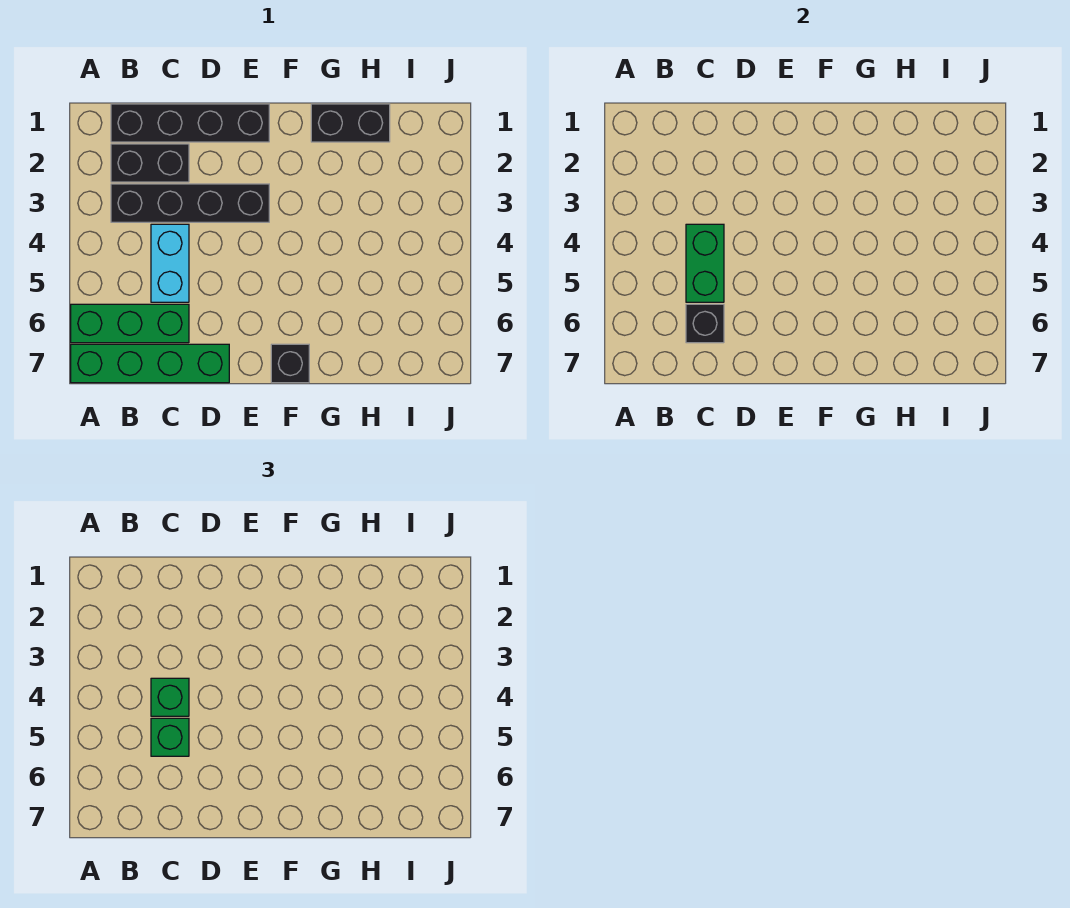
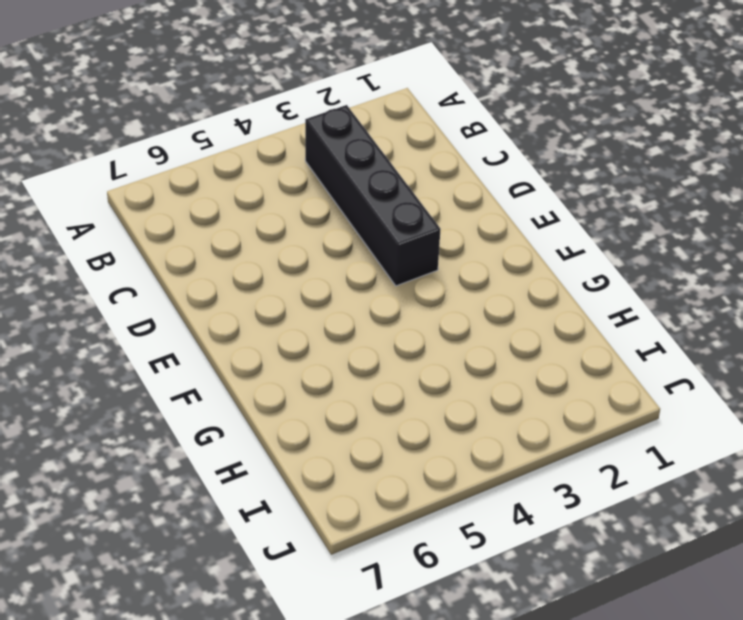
none -> green brick A6:C6 level 1
none -> green brick A7:D7 level 1
none -> black brick B1:E1 level 1

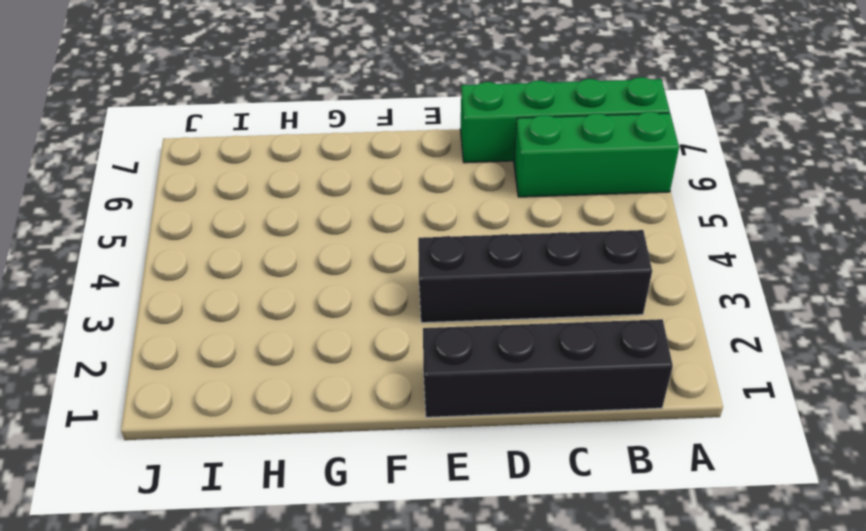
none -> black brick B2:C2 level 1
none -> cyan brick C4:C5 level 1
none -> black brick F7 level 1

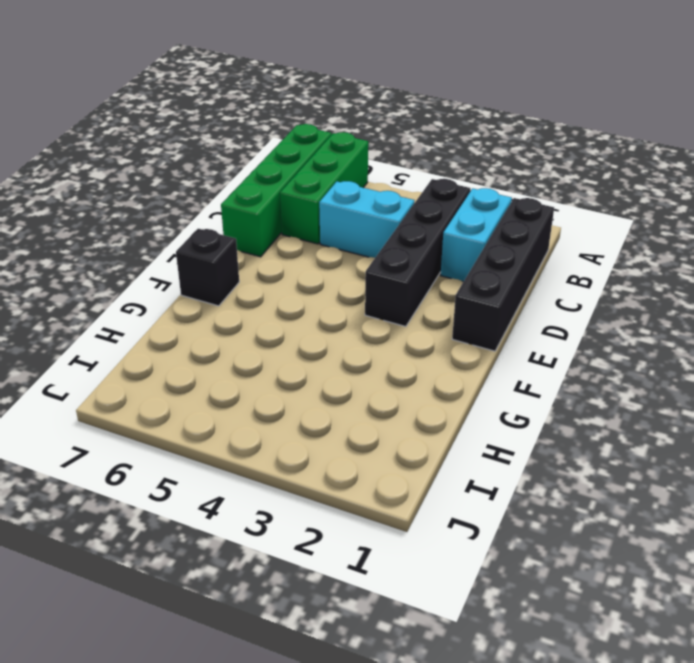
cyan brick B2:C2 level 1 -> black brick B2:C2 level 1
none -> black brick G1:H1 level 1
none -> green brick C4:C5 level 2
none -> black brick C6 level 2

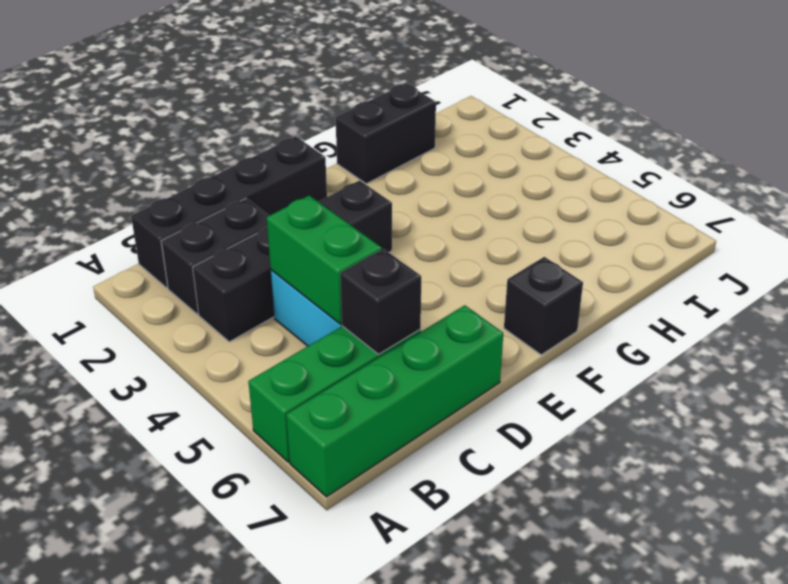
none -> green brick C4 level 3
none -> green brick C5 level 3

